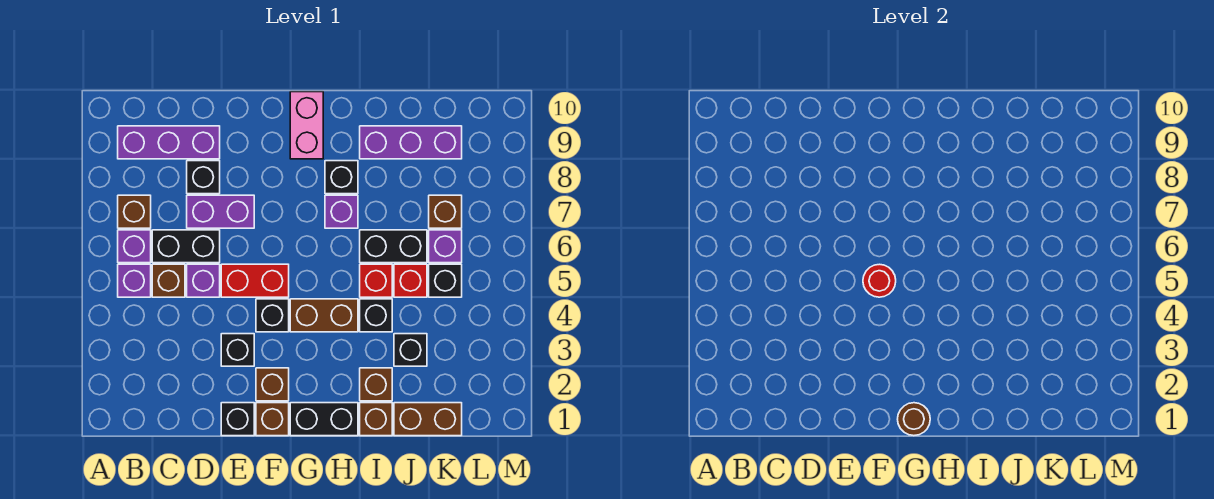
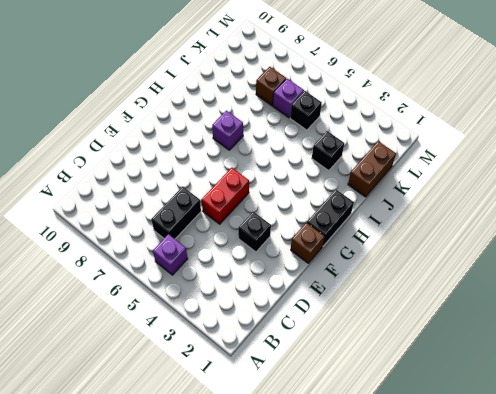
none -> purple brick B6 level 1
none -> brown brick B7 level 1
none -> purple brick B9:D9 level 1
none -> brown brick C5 level 1

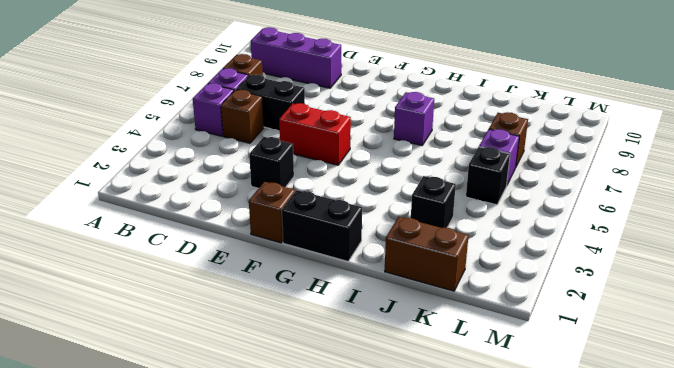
none -> purple brick D5 level 1
none -> purple brick D7:E7 level 1
none -> black brick D8 level 1
none -> black brick E1 level 1

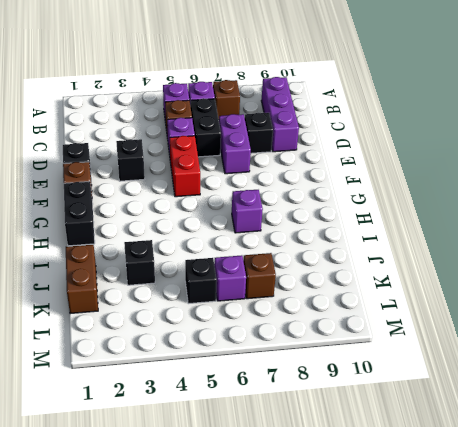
none -> brown brick F2 level 1
none -> black brick F4 level 1
none -> brown brick G4:H4 level 1
none -> pink brick G9:G10 level 1

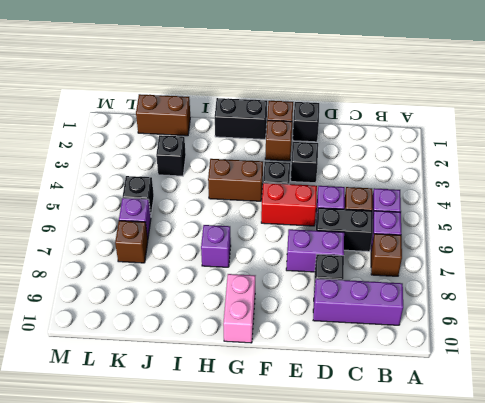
none -> black brick H8 level 1
none -> brown brick I1 level 1
none -> brown brick I2 level 1
none -> black brick I4 level 1

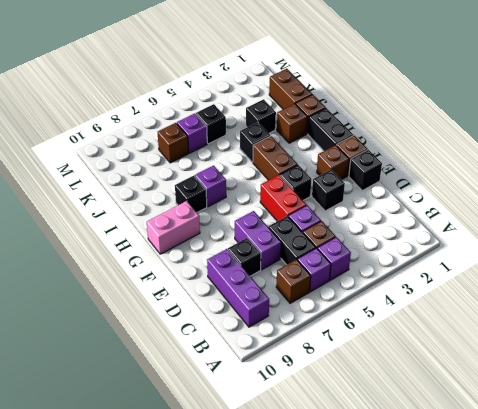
none -> red brick I5 level 1
none -> black brick I6:J6 level 1
none -> purple brick I9:K9 level 1
none -> red brick J5 level 1

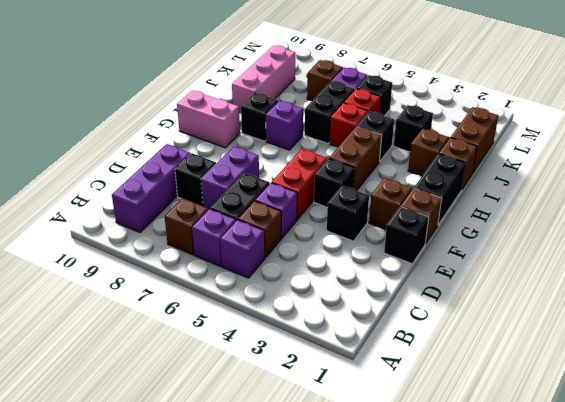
pink brick I9:K9 level 1 -> purple brick I9:K9 level 1
none -> red round brick F5 level 2
none -> brown round brick G1 level 2

